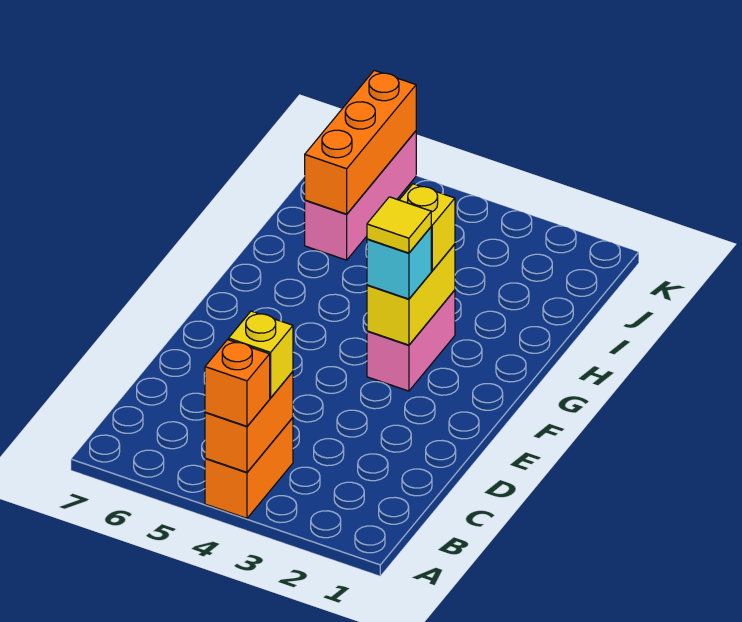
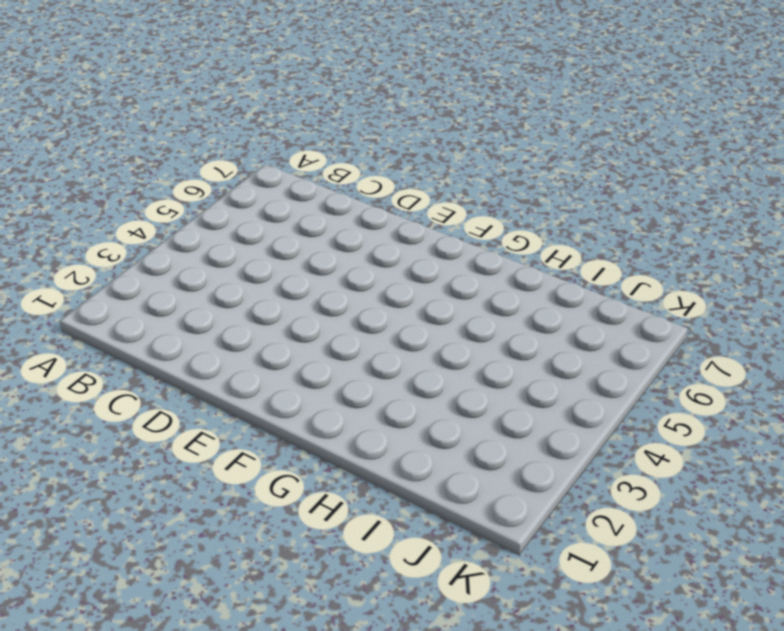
none -> orange brick A4:B4 level 1
none -> pink brick F3:G3 level 1

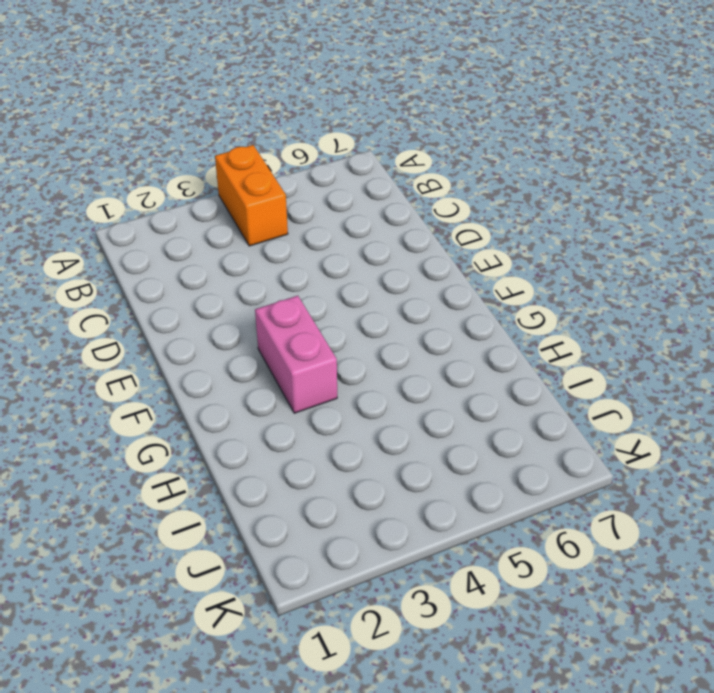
none -> pink brick I6:K6 level 1
none -> orange brick A4:B4 level 2

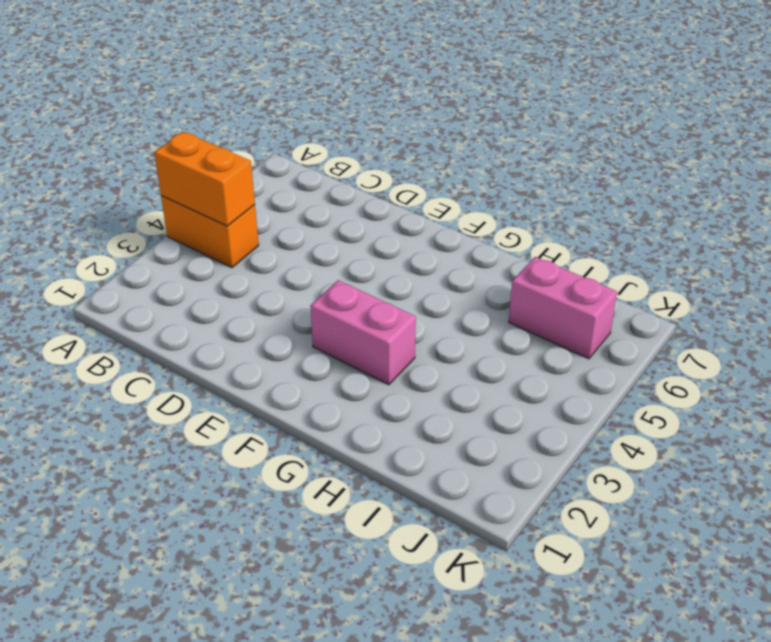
pink brick I6:J6 level 1 -> pink brick I6:K6 level 1
none -> yellow brick F3:G3 level 2
none -> orange brick I6:K6 level 2

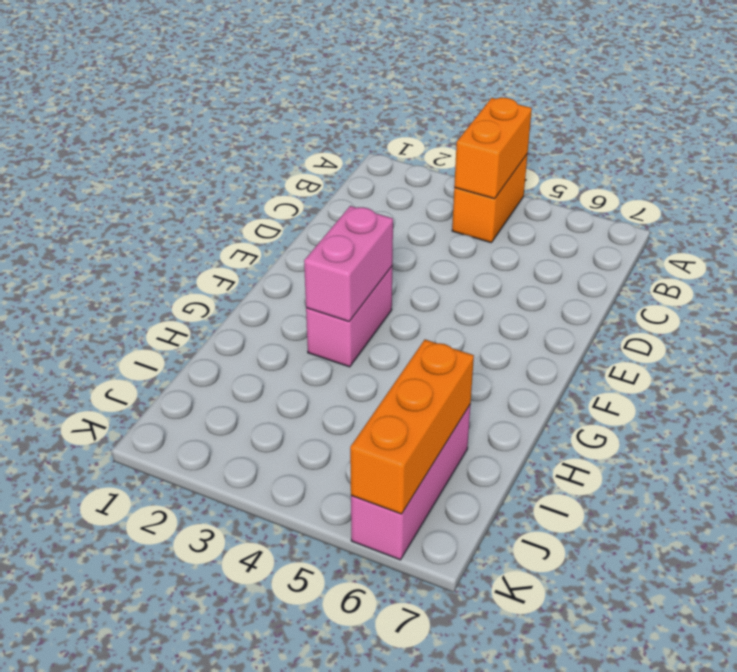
pink brick F3:G3 level 2 -> yellow brick F3:G3 level 2
none -> orange brick A4 level 3
none -> yellow brick B4 level 3

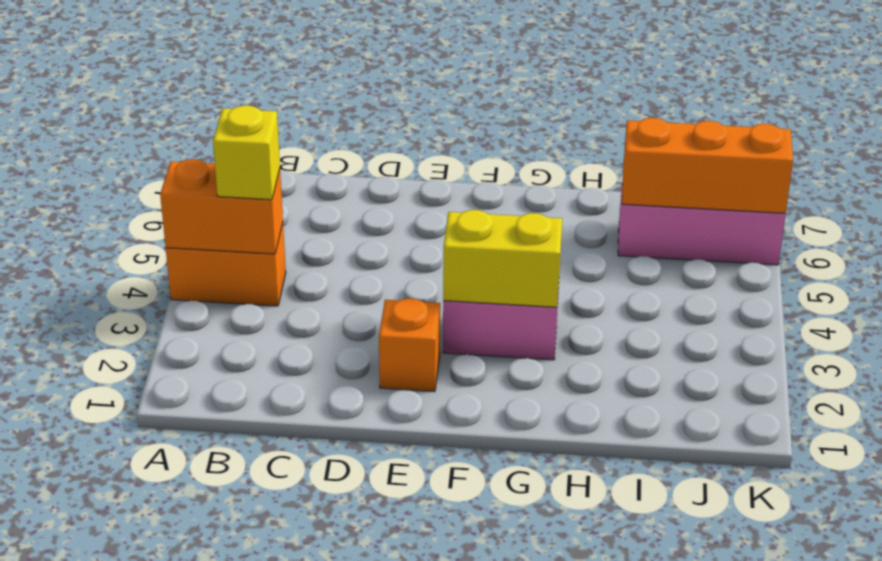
orange brick E2 level 1 -> orange brick A4 level 3
none -> cyan brick F3 level 3
none -> yellow brick G3 level 3

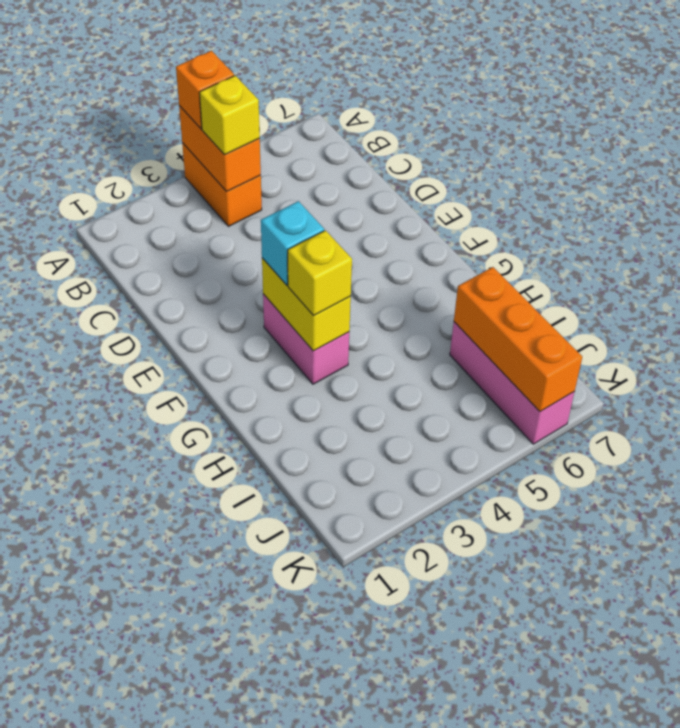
none -> yellow tile F3 level 4

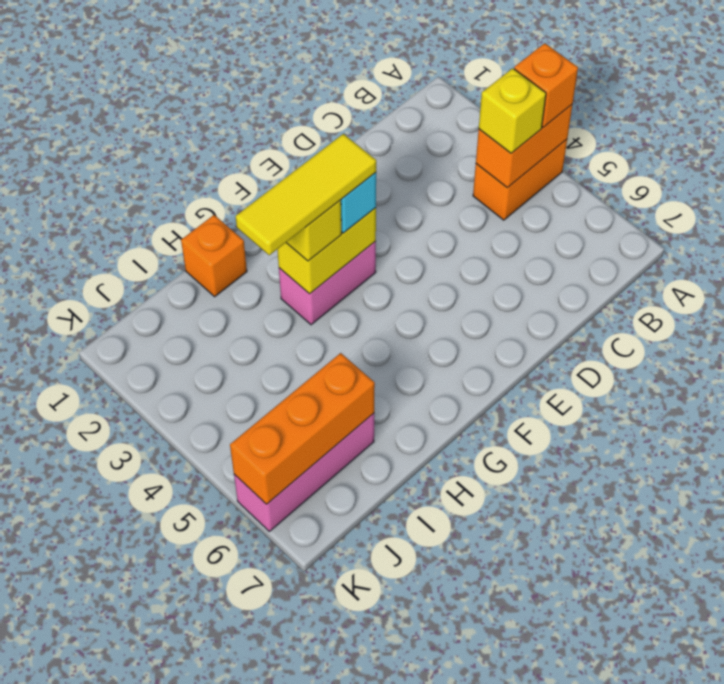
yellow tile F3:H3 level 4 -> yellow tile F3 level 4
orange brick H1 level 1 -> none

